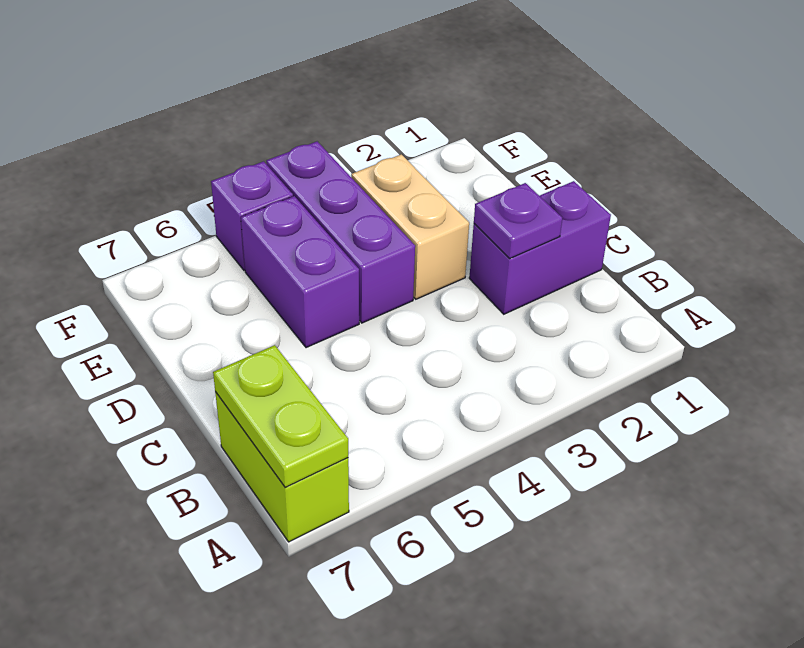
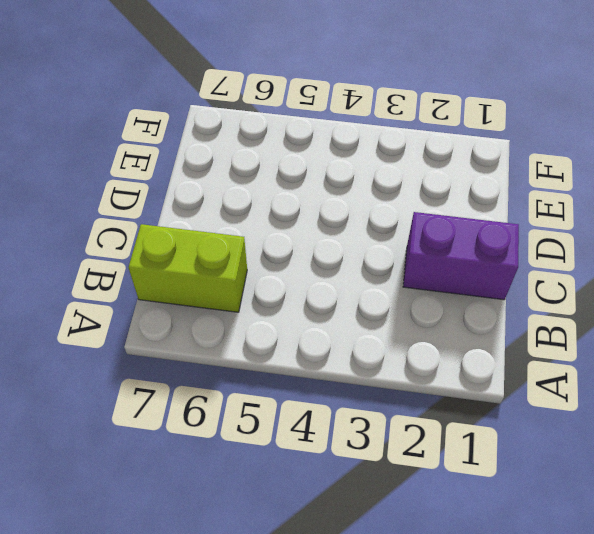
lime brick B6:B7 level 1 -> lime brick A7:B7 level 1
none -> tan brick D3:E3 level 1
none -> purple brick D4:F4 level 1

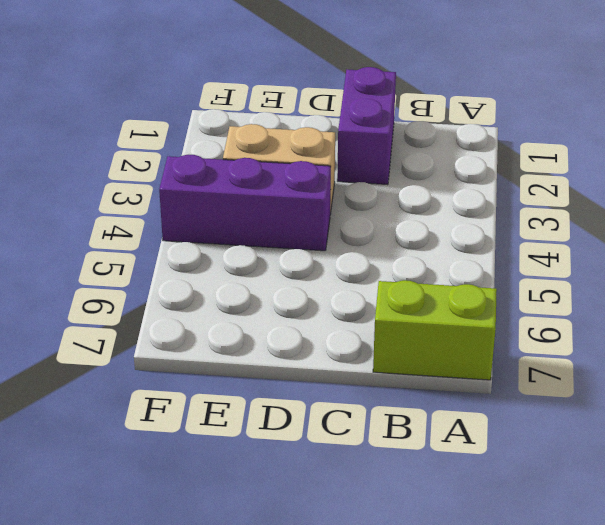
none -> purple brick D5:E5 level 1
none -> purple brick F5 level 1

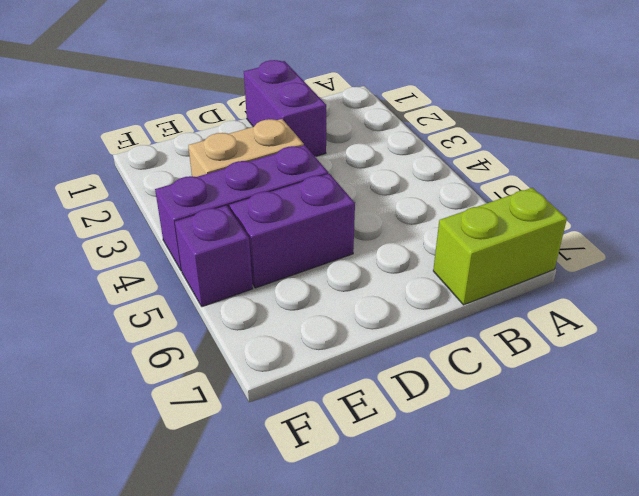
none -> lime plate A7:B7 level 2
none -> purple plate C2 level 2

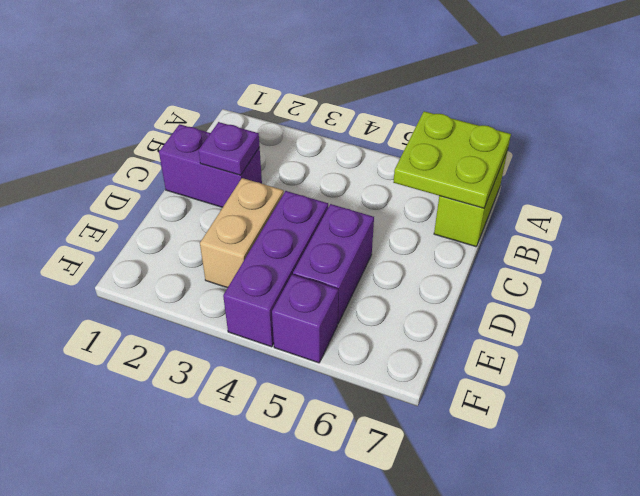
lime plate A6:B7 level 2 -> lime plate A7:B7 level 2

